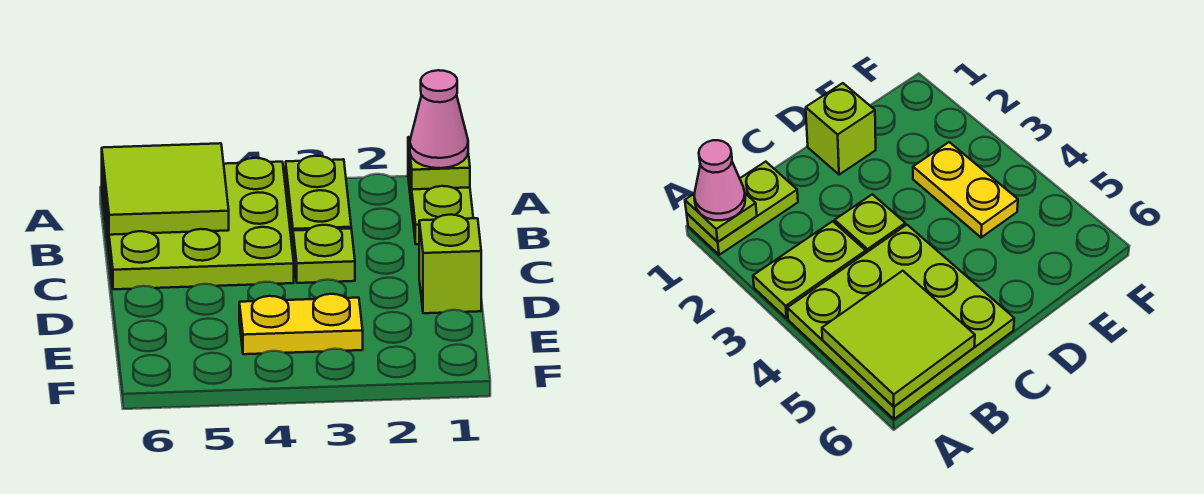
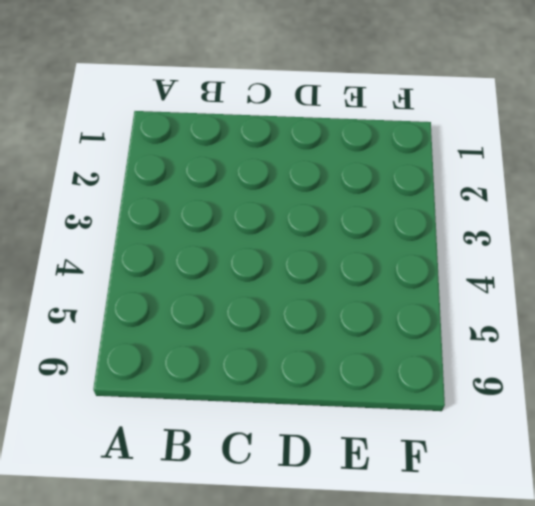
none -> lime plate A1:B1 level 1
none -> lime plate A3:B3 level 1

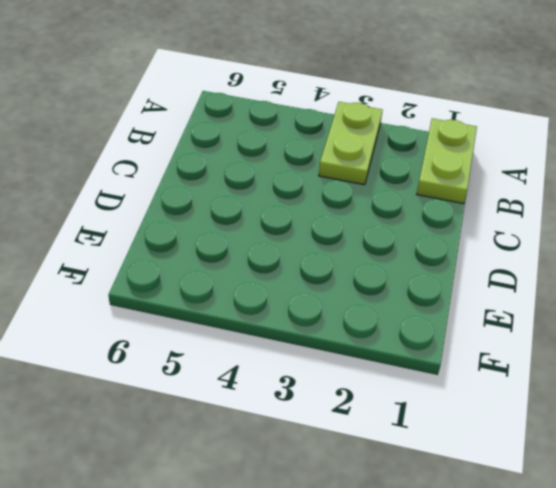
none -> lime plate A4:C6 level 1
none -> lime plate C3 level 1

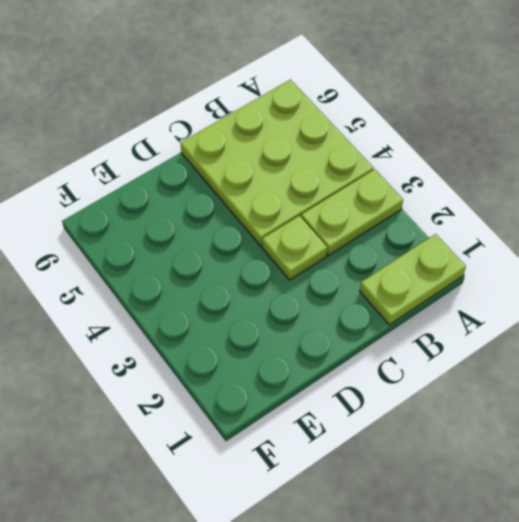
none -> lime brick D1 level 1
none -> yellow plate E3:E4 level 1

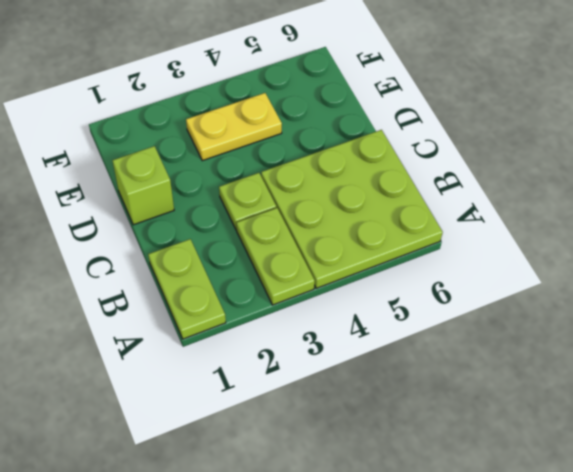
none -> lime plate A1 level 2
none -> lime tile A5:B6 level 2

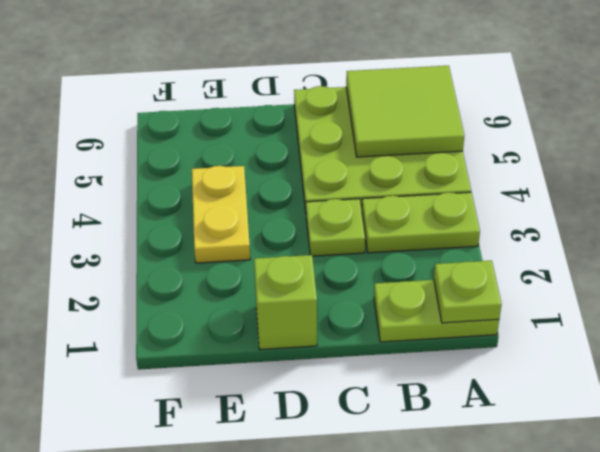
none -> pink cone A1 level 3

